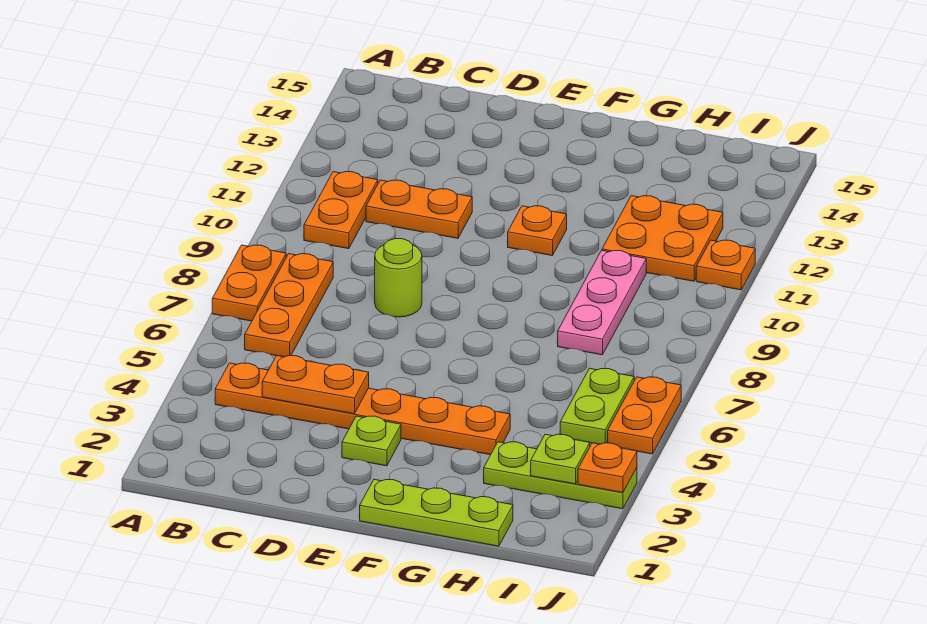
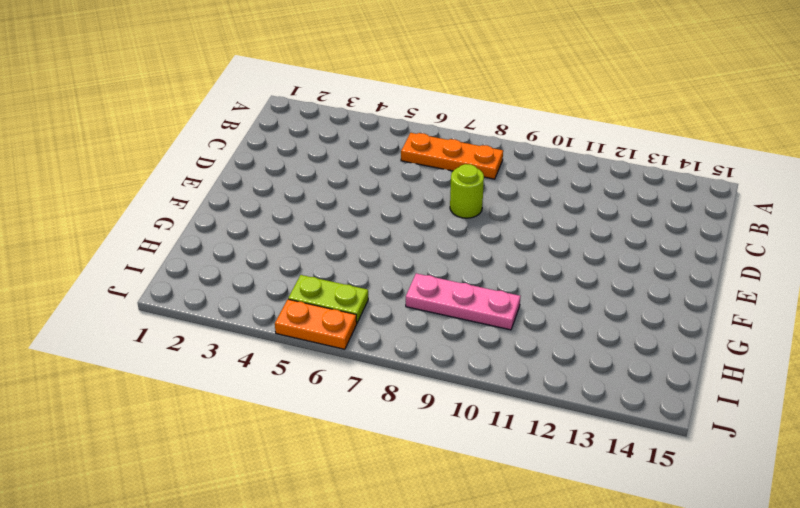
none -> orange plate A7:A8 level 1
none -> orange plate B4:G4 level 1
none -> orange plate B10:B11 level 1

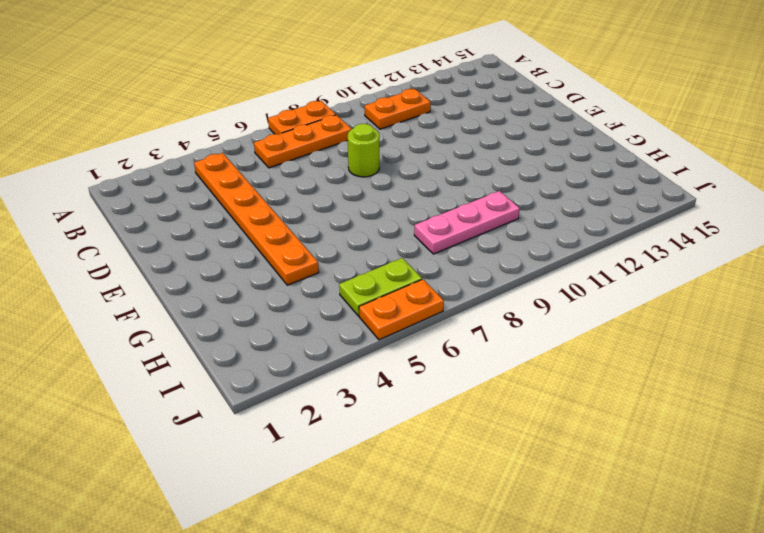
none -> orange plate C11:D11 level 1
none -> lime plate E3 level 1
none -> lime plate F1:H1 level 1

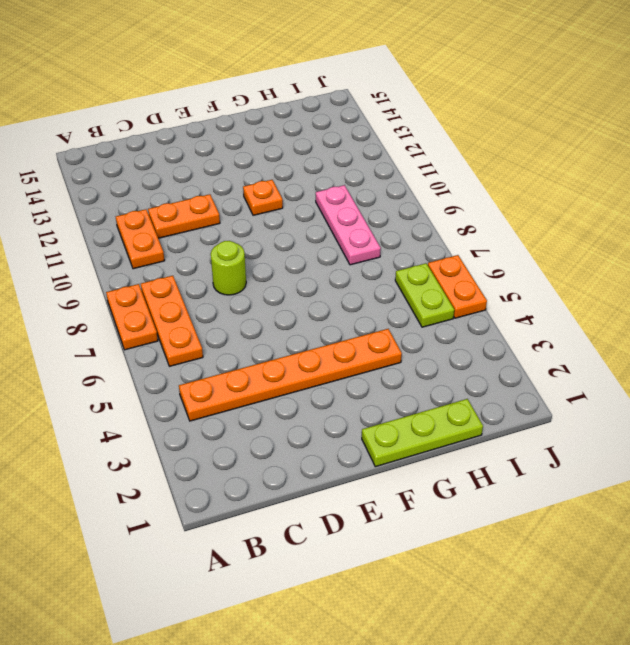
none -> lime plate E3 level 1
none -> lime plate H3:J3 level 1
none -> orange plate H11:I12 level 1

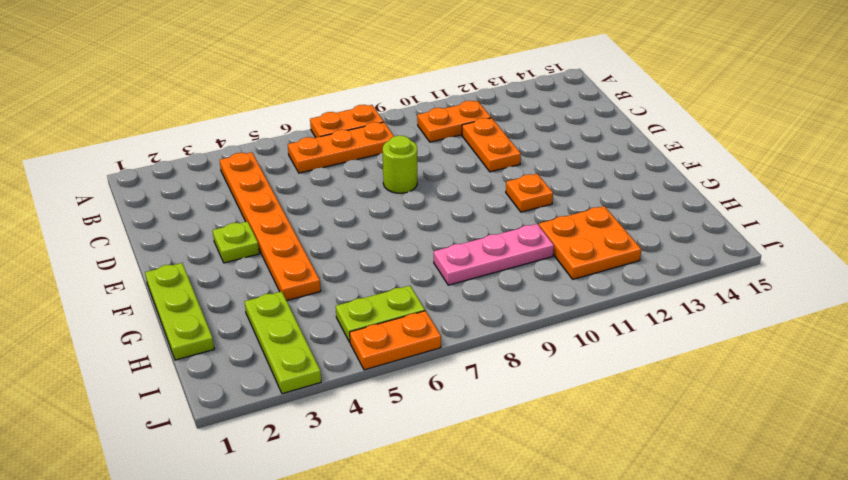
none -> orange plate J11 level 1
none -> orange plate C4:D4 level 2
none -> lime plate I3 level 2

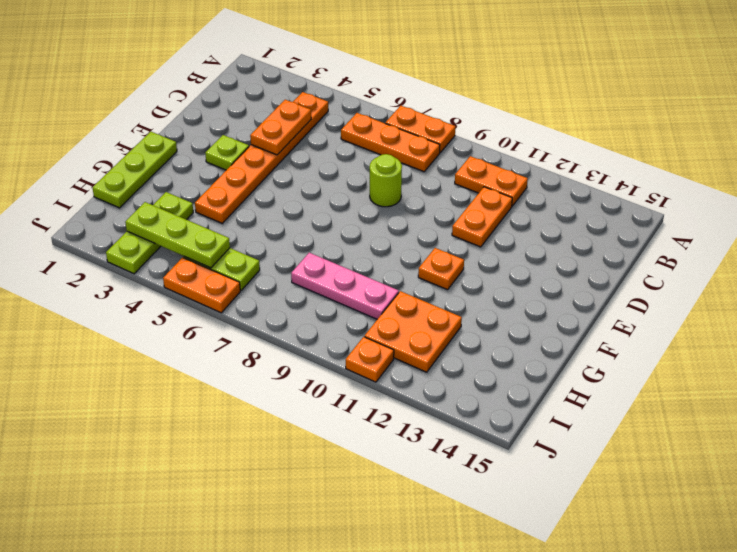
lime plate I3:I5 level 2 -> lime plate I3 level 2
none -> orange plate J3 level 2

